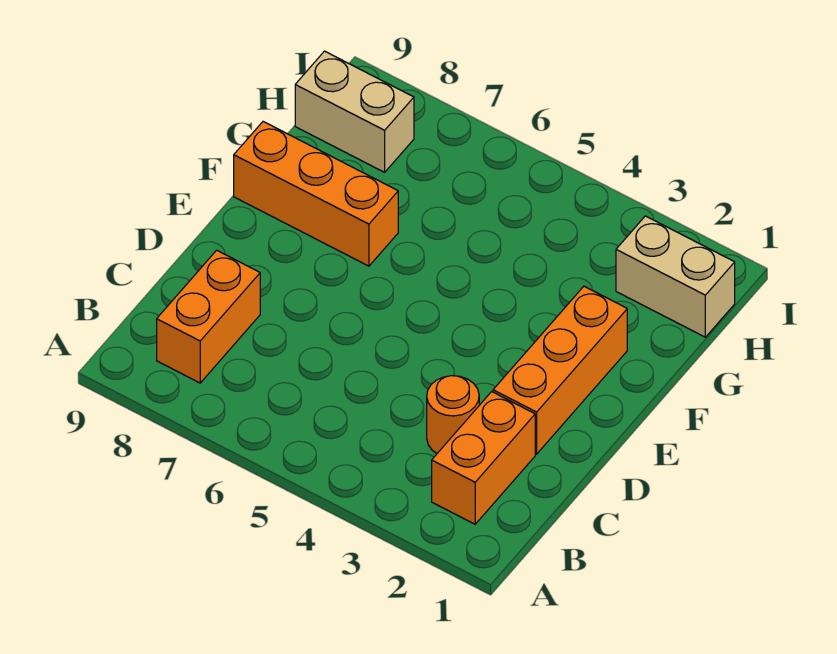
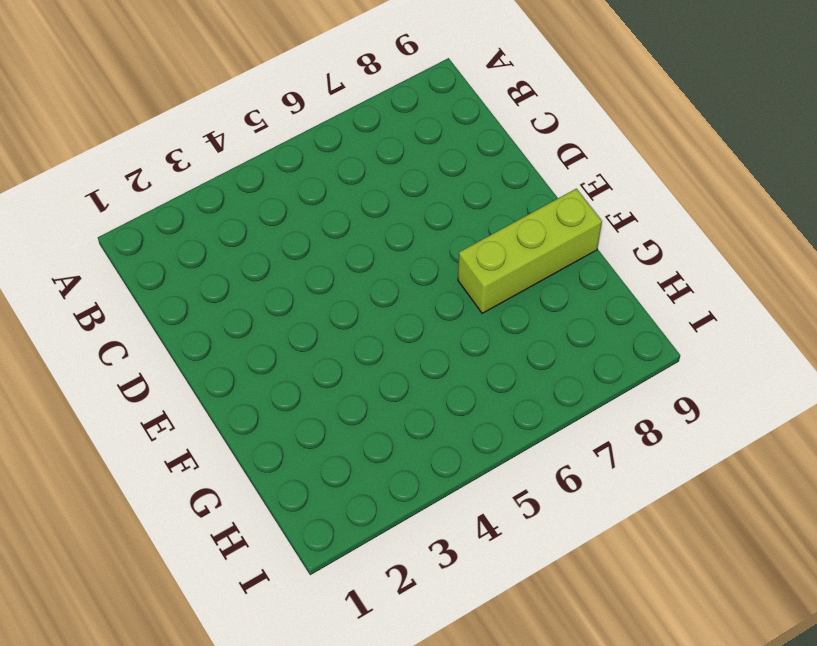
lime brick F7:F9 level 1 -> orange brick F7:F9 level 1
none -> orange brick B2:C2 level 1
none -> orange brick B8:C8 level 1

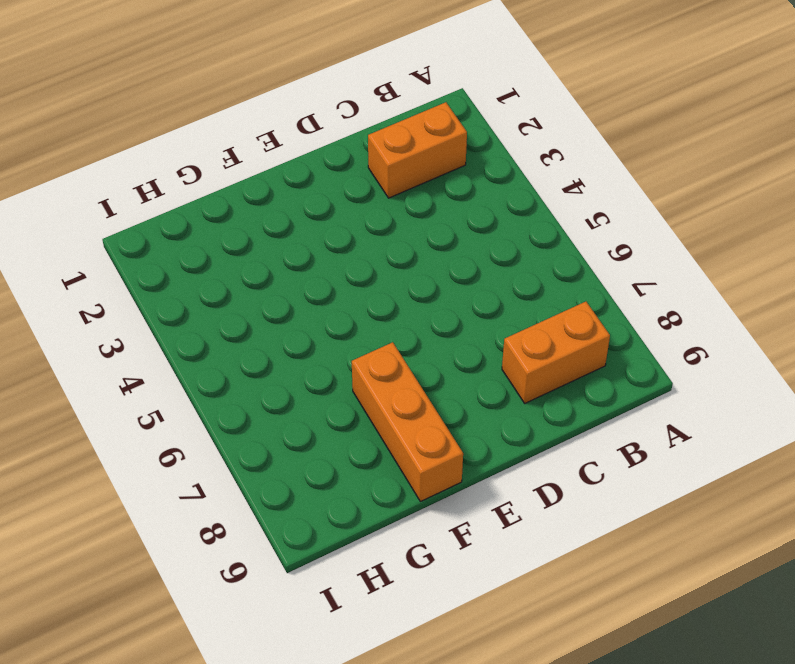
none -> orange round brick C3 level 1
none -> orange brick D2:F2 level 1

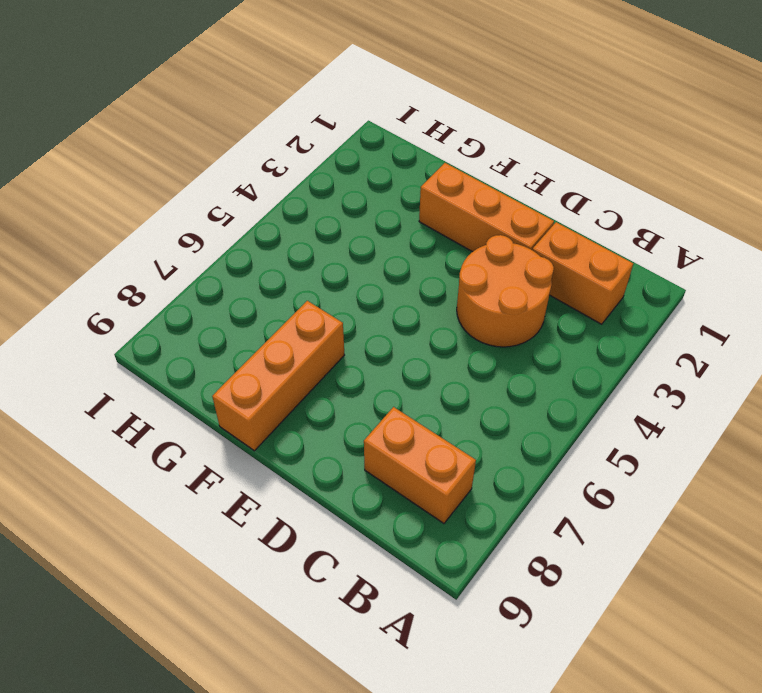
orange round brick C3:D4 level 1 -> orange round brick C3 level 1
none -> tan brick H1:H2 level 1
none -> tan brick H8:H9 level 1

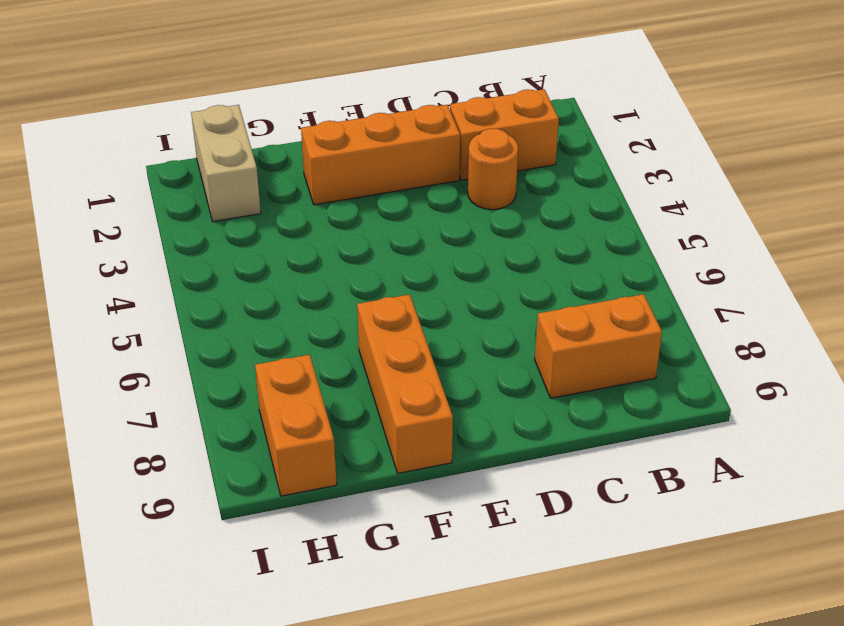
orange brick H8:H9 level 1 -> tan brick H8:H9 level 1

